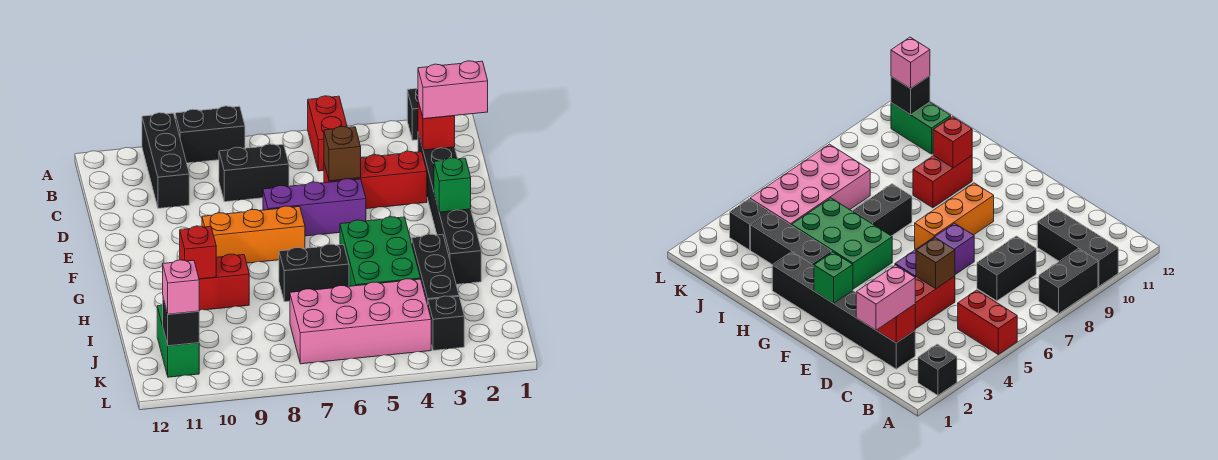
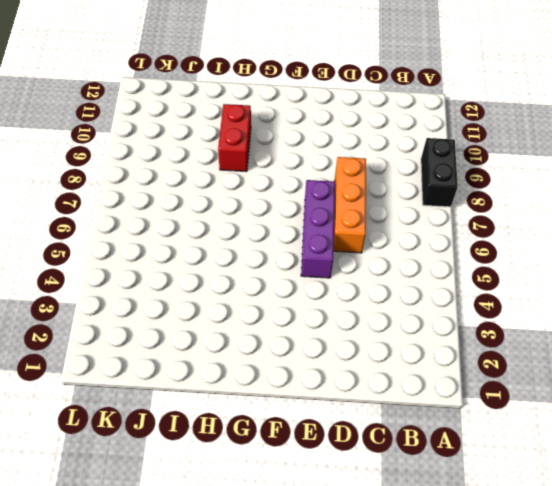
orange brick D6:D8 level 1 -> orange brick F7:F9 level 1
none -> black brick A2 level 1
none -> red brick A5:B5 level 1
none -> black brick A10:C10 level 1

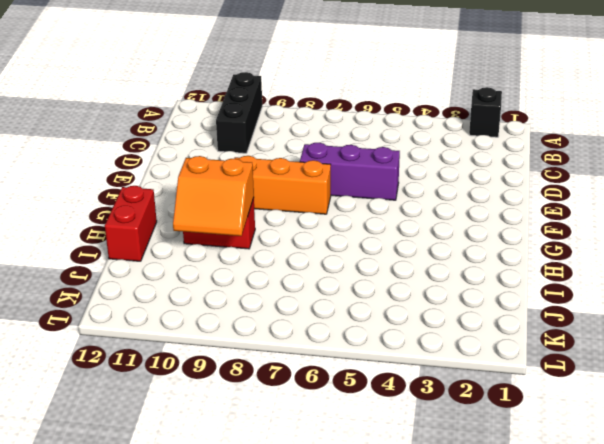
orange slope H9:I10 level 2 top H -> red brick H10 level 2
red brick H12:I12 level 1 -> red brick A5:B5 level 1
none -> black brick A8:A9 level 1
none -> black brick C2:H2 level 1
none -> black brick C7:C8 level 1

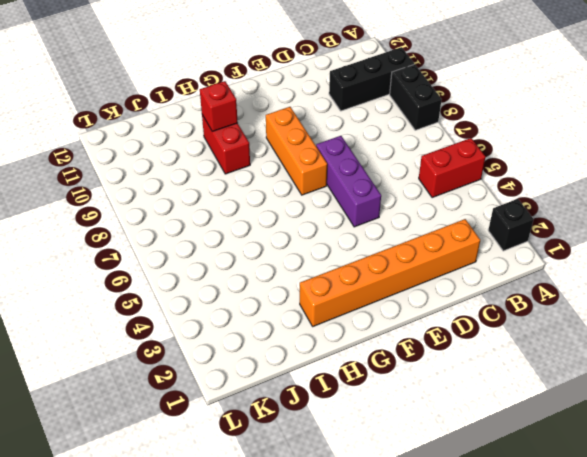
orange brick C2:H2 level 1 -> black brick C2:H2 level 1
none -> black brick C7:C8 level 1
none -> red brick D3:D5 level 1
none -> green brick G4:I5 level 1

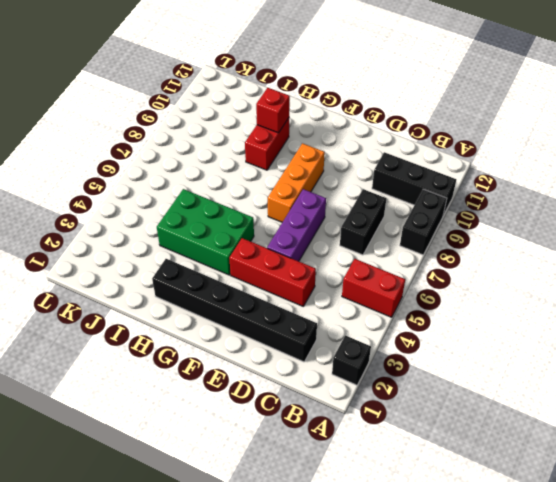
red brick D4:F4 level 1 -> red brick D3:D5 level 1
none -> black brick H3:J3 level 1
none -> black brick H6:H7 level 1
none -> pink brick J4:K7 level 1

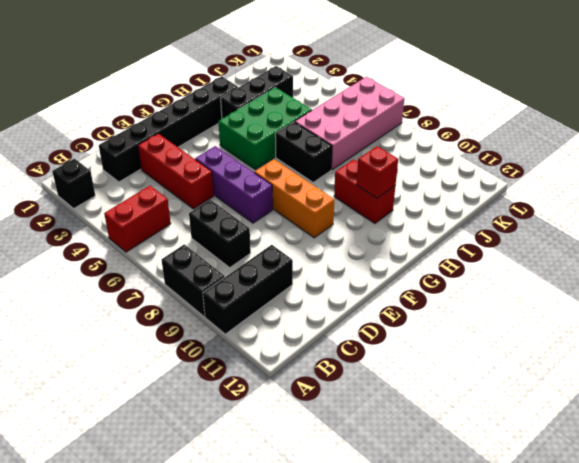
pink brick I6:L7 level 1 -> pink brick J4:K7 level 1
none -> green brick J11:K11 level 1
none -> black brick K3 level 1
none -> red brick C2 level 2

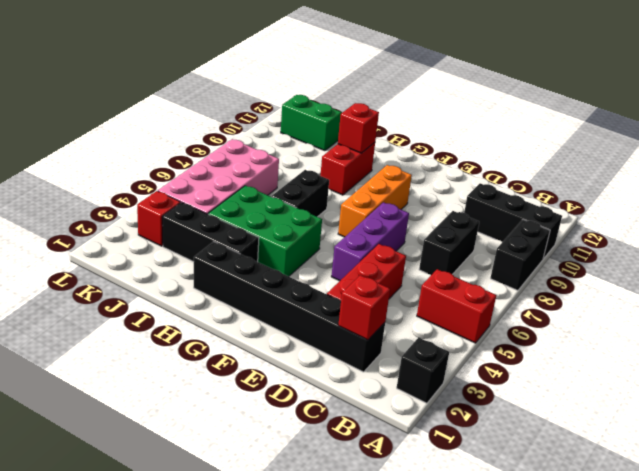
red brick K3 level 1 -> black brick K3 level 1
none -> brown brick D5 level 2
none -> green brick F2 level 2
none -> black brick K11 level 2

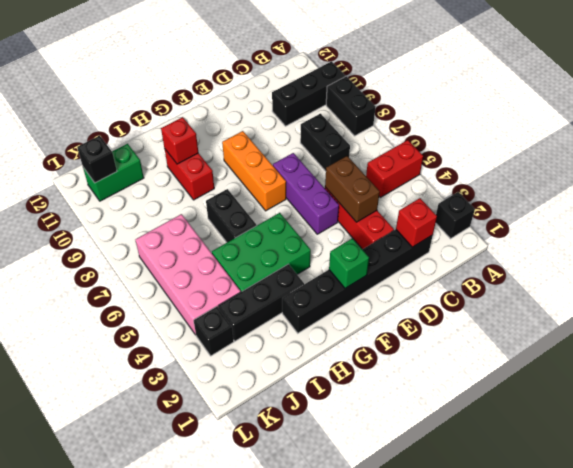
brown brick D4:D5 level 2 -> brown brick D5 level 2
none -> pink brick C1:C2 level 3
none -> pink brick K11 level 3

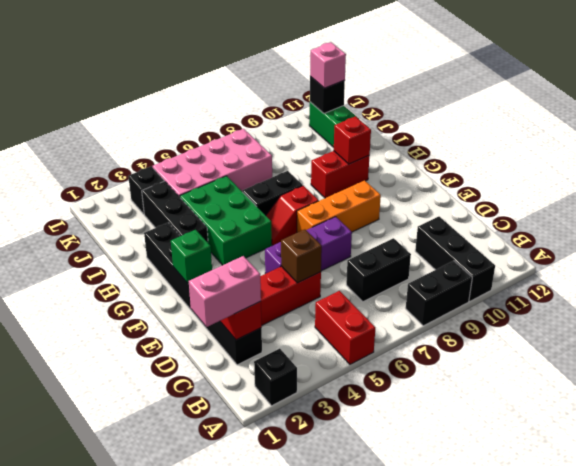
red slope G6:G7 level 1 top 7 -> none

